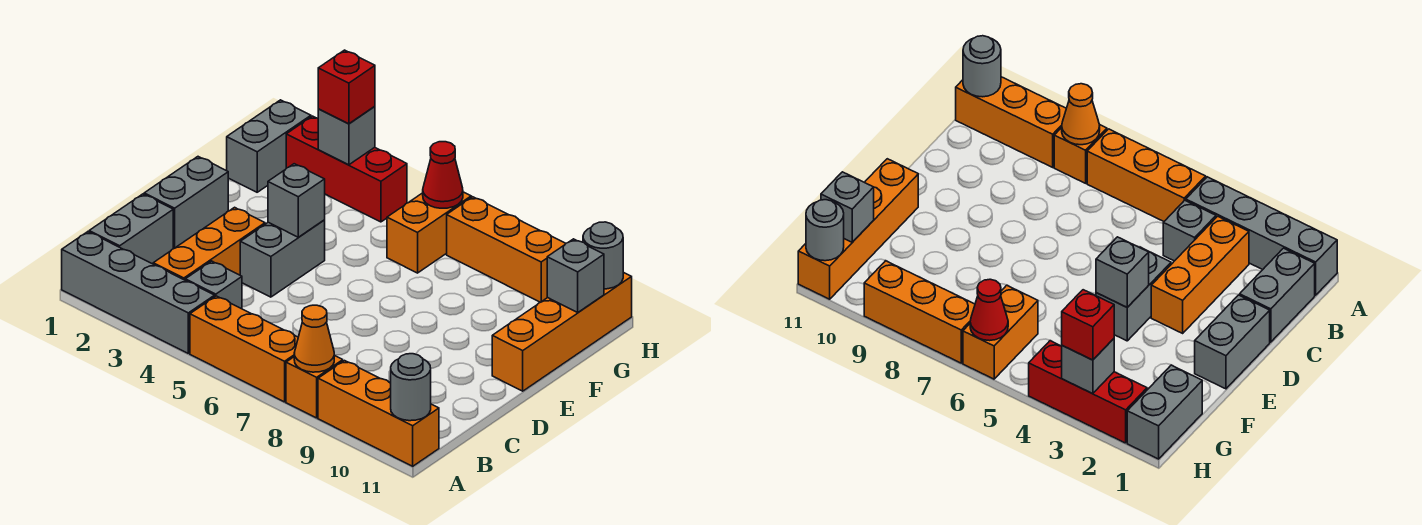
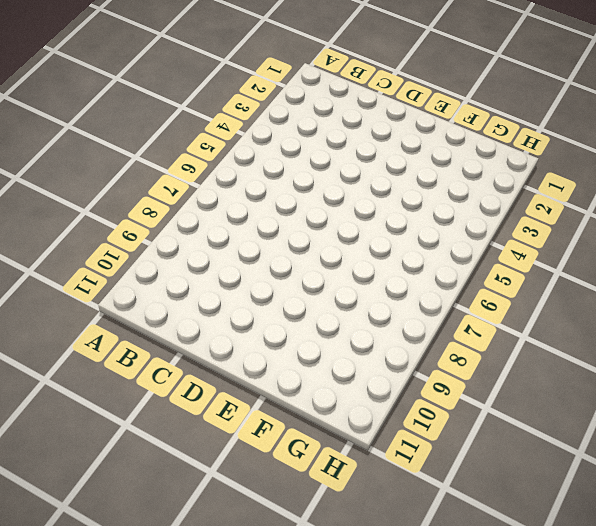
none -> grey brick A1:A4 level 1
none -> orange brick A5:A7 level 1
none -> orange brick A8 level 1

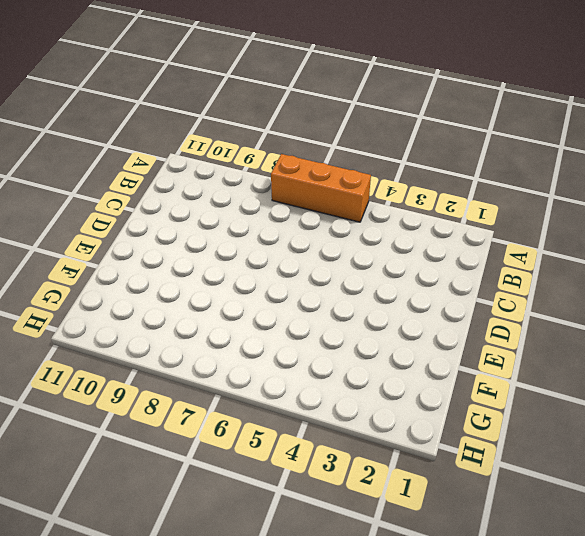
none -> grey brick A1:A4 level 1
none -> orange brick A8 level 1
none -> orange brick A9:A11 level 1

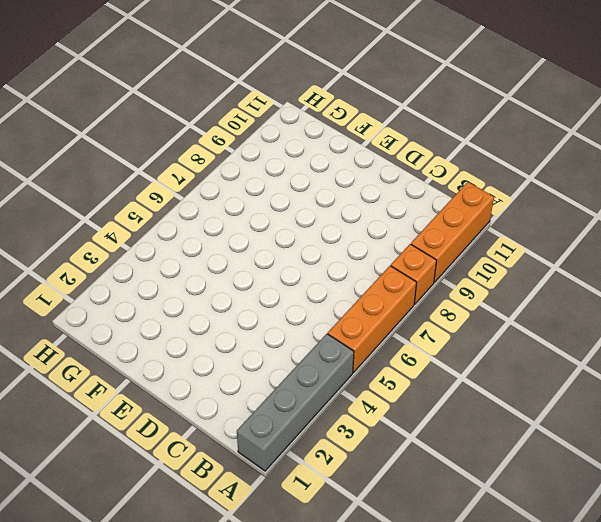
none -> grey brick B1:C1 level 1
none -> orange brick B3:D3 level 1
none -> grey brick B4 level 1

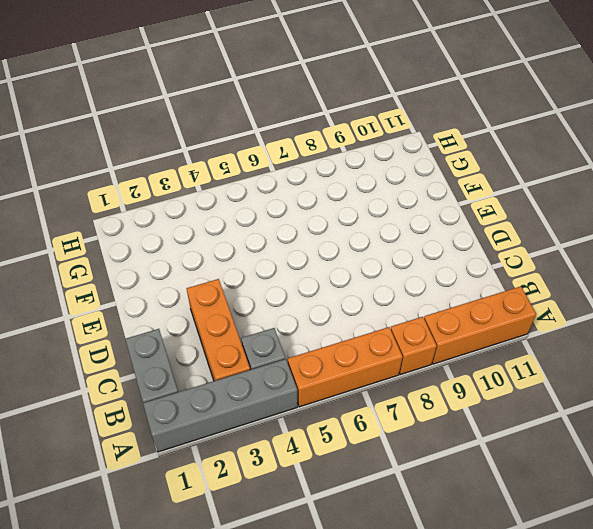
none -> grey brick D1:E1 level 1
none -> grey brick D4:E4 level 1
none -> orange brick E11:H11 level 1

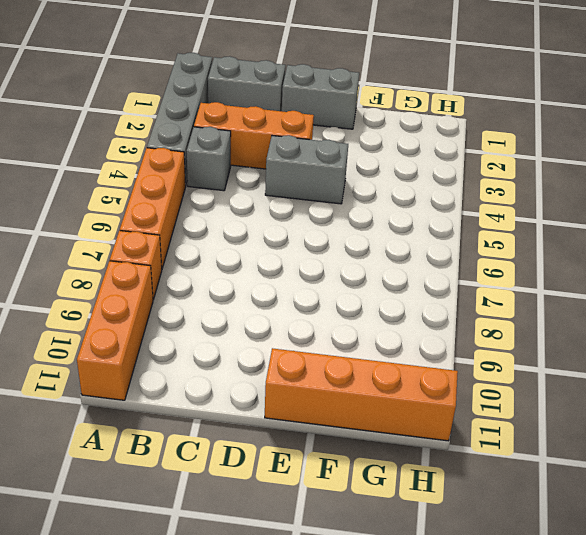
none -> grey brick G1:H1 level 1
none -> orange brick G6:H6 level 1
none -> red brick H2:H4 level 1

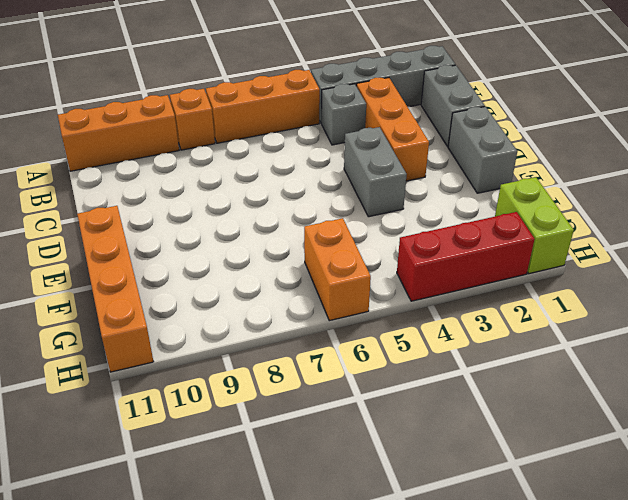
lime brick G1:H1 level 1 -> grey brick G1:H1 level 1
none -> orange brick H7:H9 level 1
none -> orange cone A8 level 2
none -> grey round brick A11 level 2

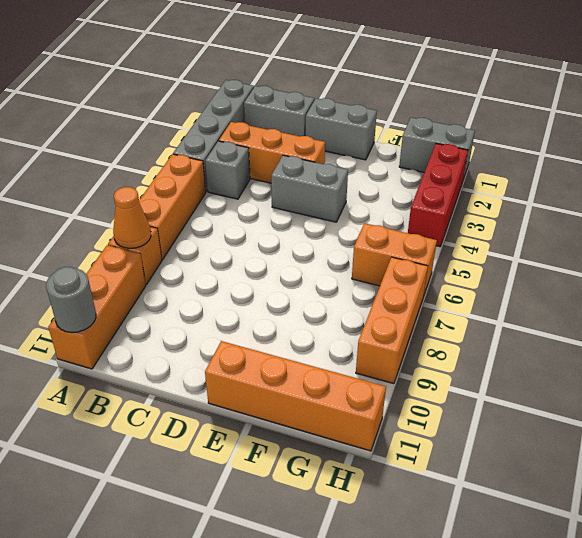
none -> grey brick E4 level 2
none -> grey brick G11 level 2
none -> grey brick H3 level 2

